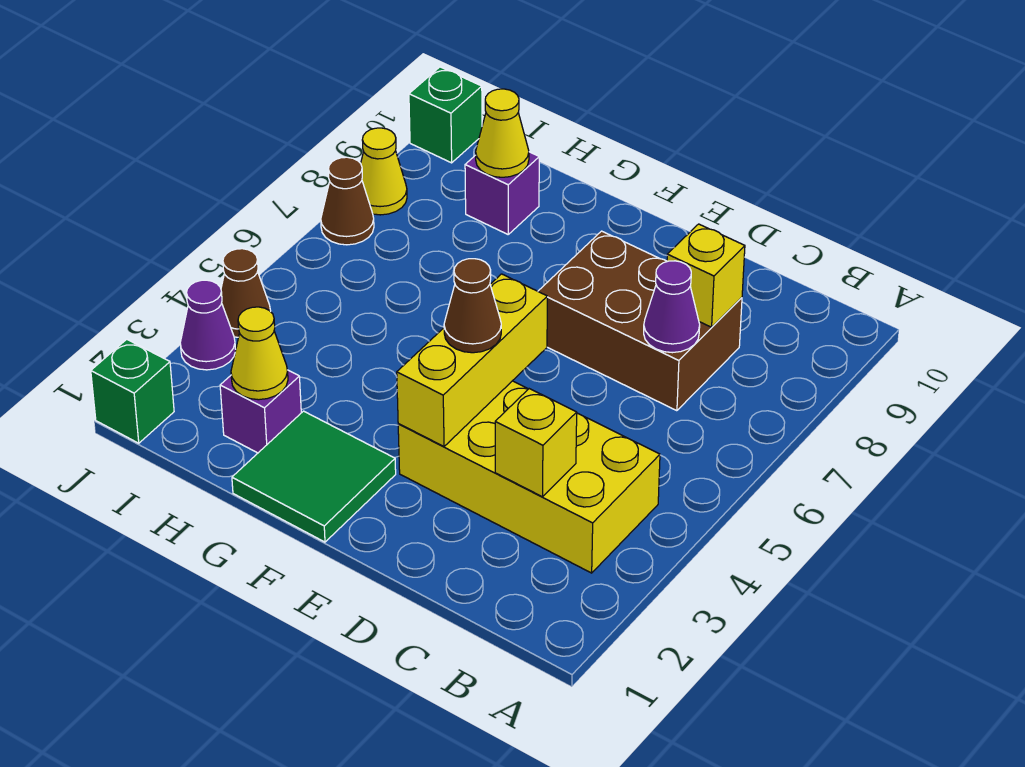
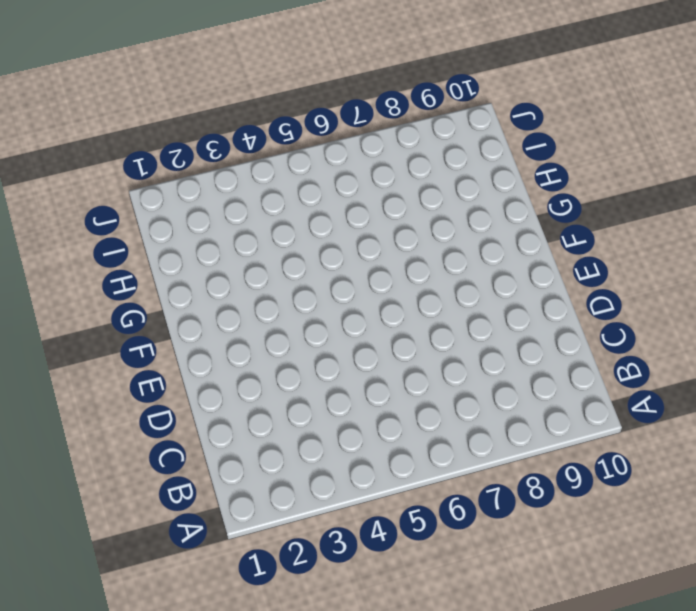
none -> yellow brick B3:E4 level 1
none -> brown brick C7:E8 level 1
none -> green tile F1:G2 level 1

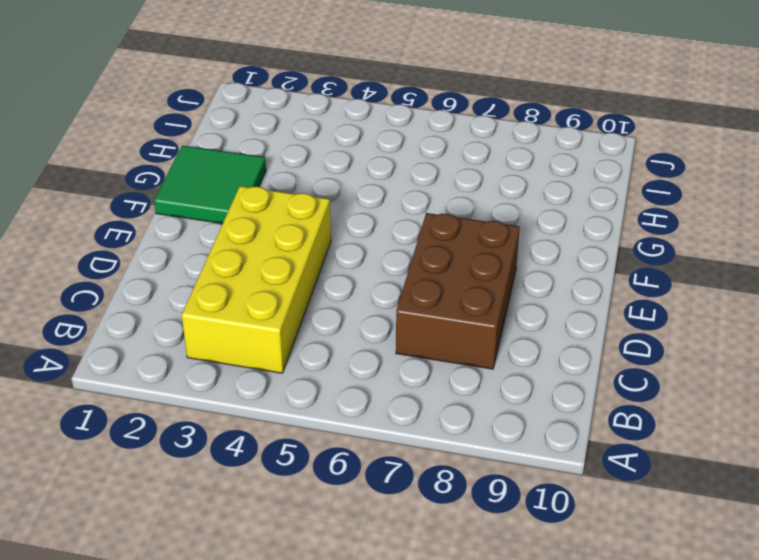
none -> purple brick H2 level 1
none -> purple brick H9 level 1
none -> green brick J1 level 1

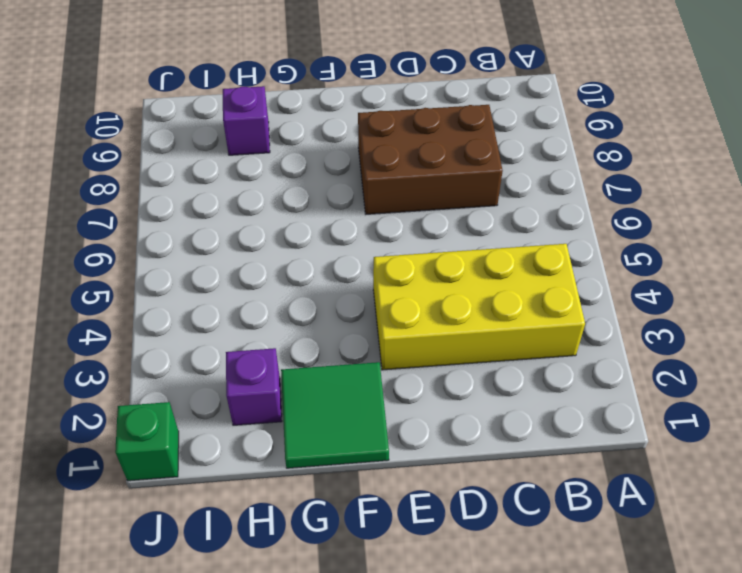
none -> purple cone J3 level 1
none -> brown cone J4 level 1
none -> brown cone J7 level 1

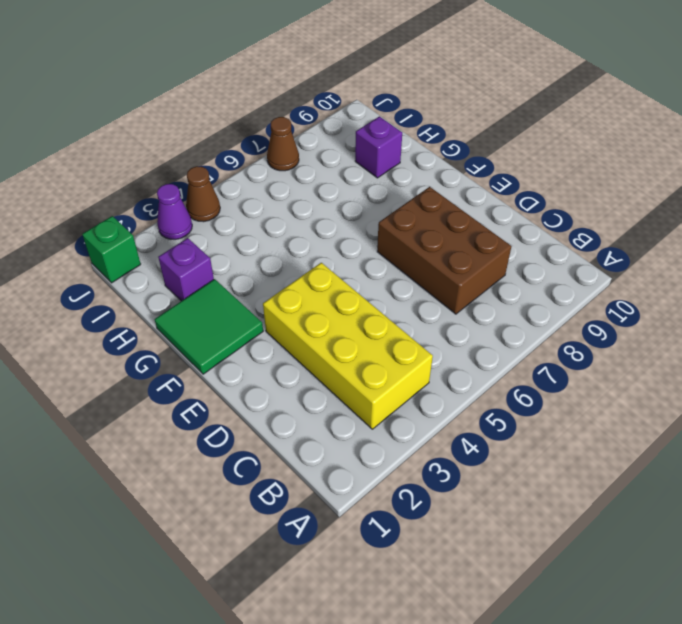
none -> yellow cone J8 level 1
none -> green brick J10 level 1
none -> yellow brick C3 level 2

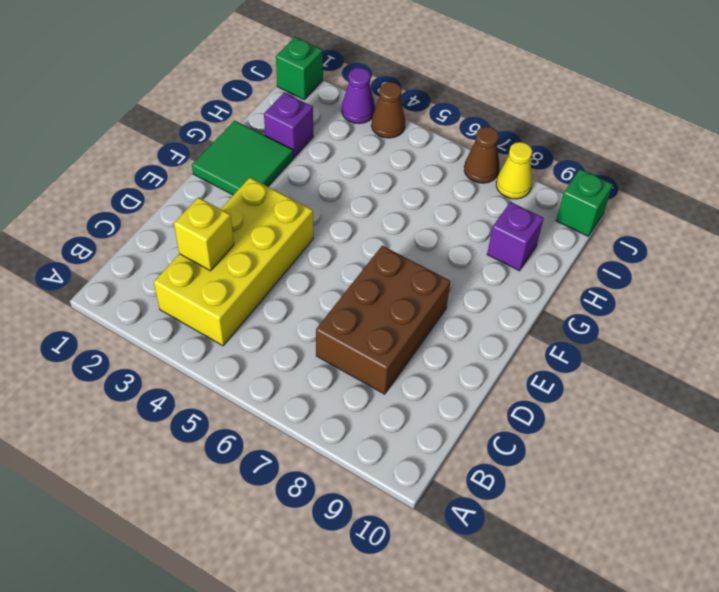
none -> purple cone C7 level 2
none -> yellow brick C8 level 2
none -> yellow brick E3:E5 level 2

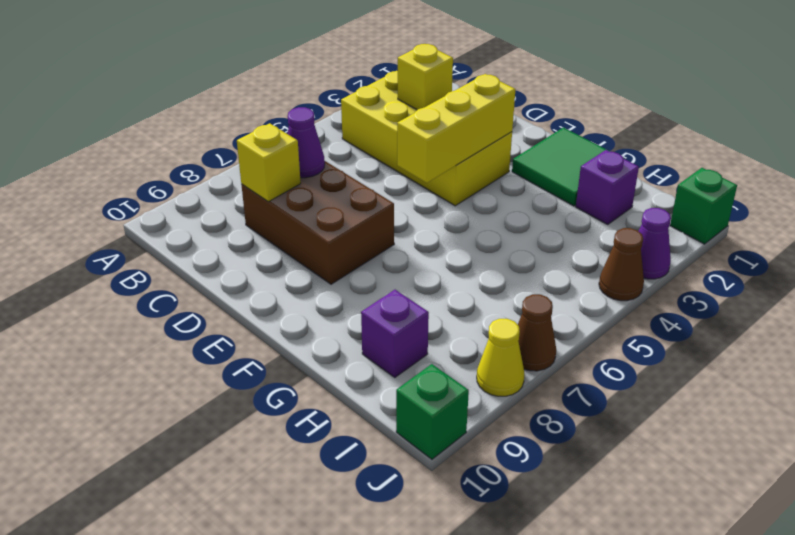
none -> yellow cone H2 level 2
none -> yellow cone H9 level 2
none -> brown cone E4 level 3

